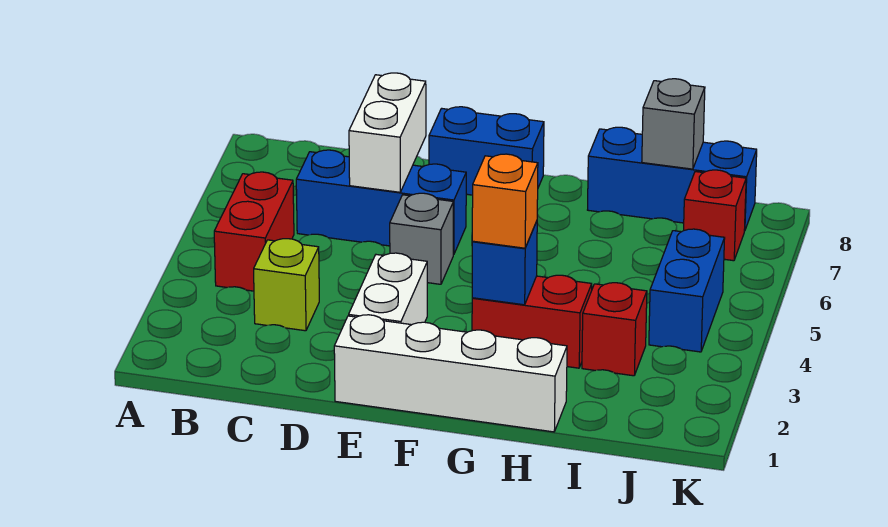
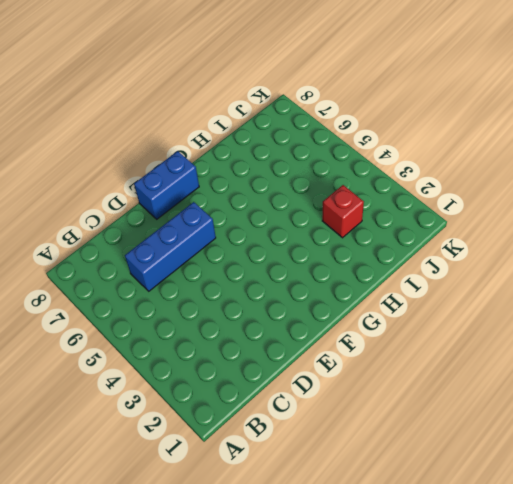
none -> red brick B4:B5 level 1
none -> lime brick C3 level 1
none -> white brick E1:H1 level 1

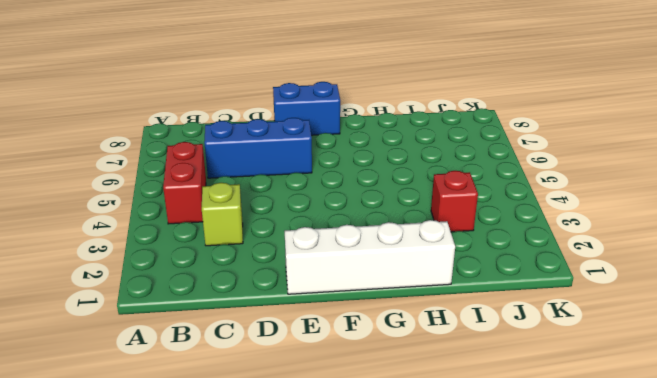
none -> white brick E2:E3 level 1
none -> grey brick E5 level 1
none -> red brick G3:H3 level 1

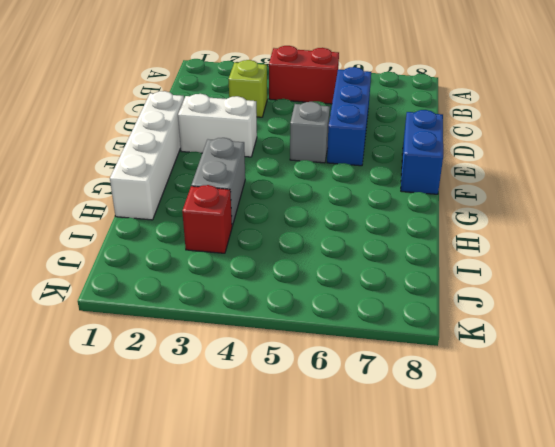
grey brick G3:H3 level 1 -> red brick G3:H3 level 1
none -> blue brick H8:J8 level 1
none -> blue brick J4:J5 level 1
none -> red brick J7 level 1

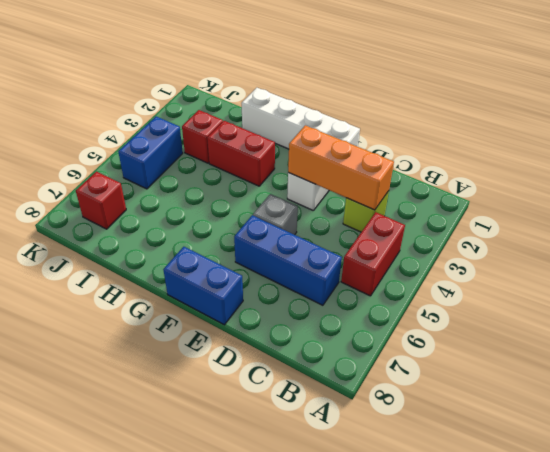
orange brick C3:E3 level 2 -> none
none -> blue brick H8:J8 level 1
none -> white brick D6:D7 level 2
none -> blue brick G3 level 2

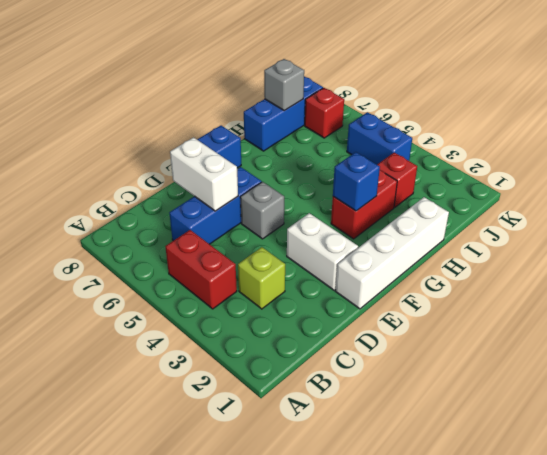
none -> orange brick G3 level 3

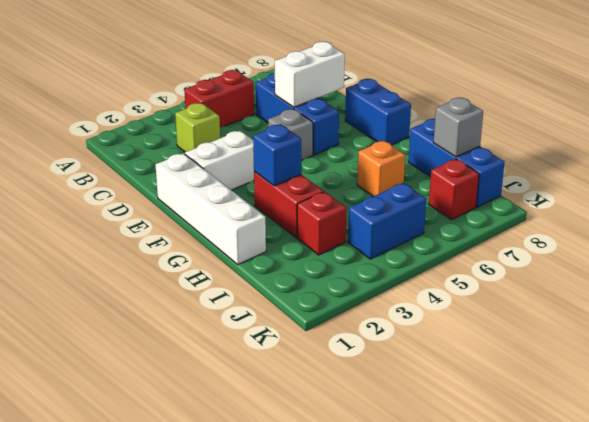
orange brick H6 level 1 -> orange brick G3 level 3

